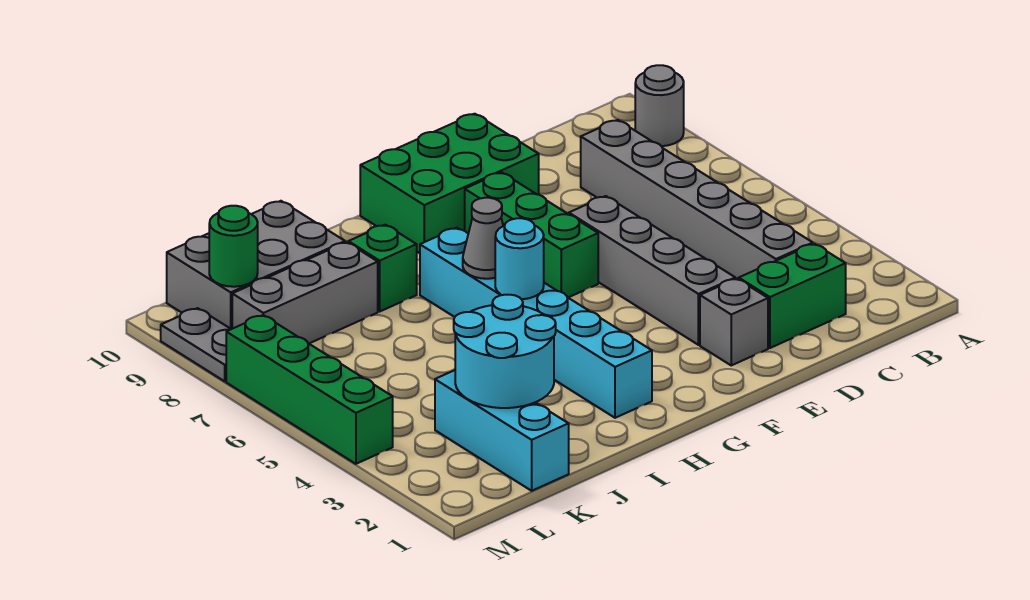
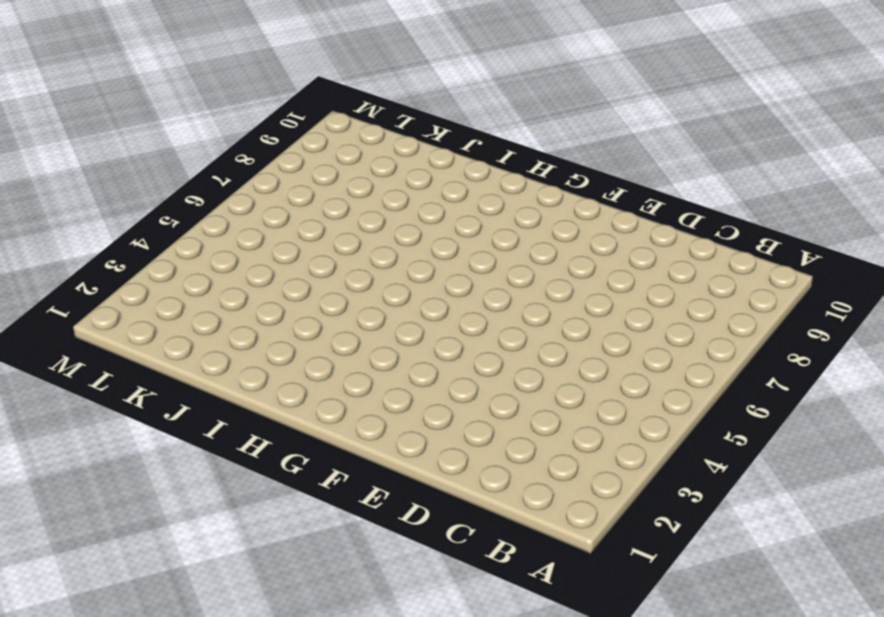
none -> grey round brick A9 level 1
none -> green brick C2:D2 level 1
none -> grey brick C3:C8 level 1

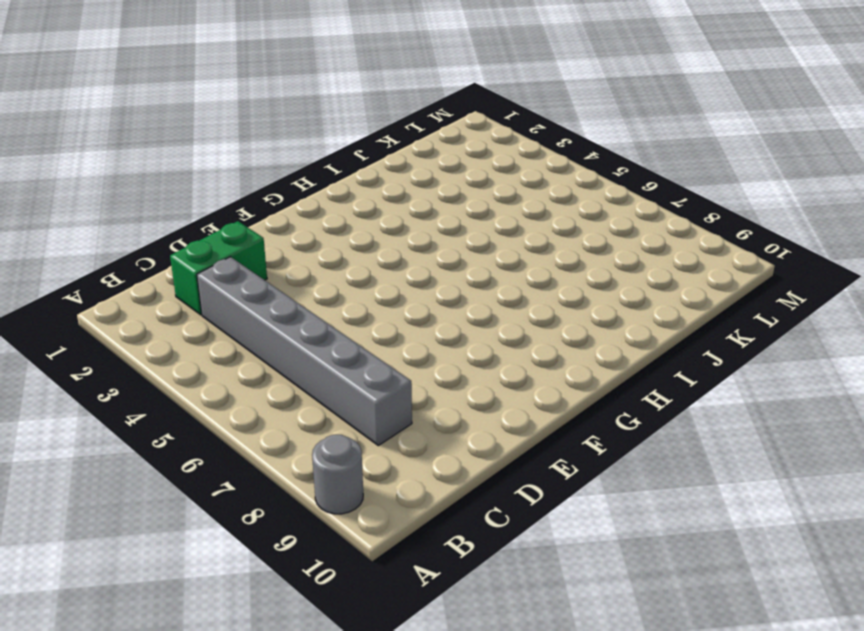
none -> grey brick E2 level 1
none -> grey brick E3:E6 level 1
none -> green brick E9:G10 level 1

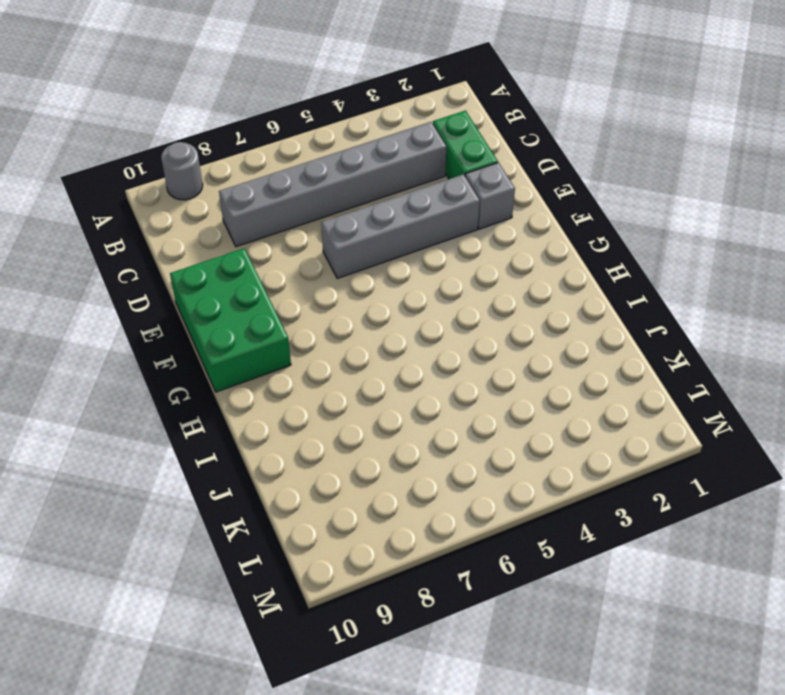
none -> green brick F6:F8 level 1
none -> cyan brick H2:H7 level 1
none -> green brick I8 level 1

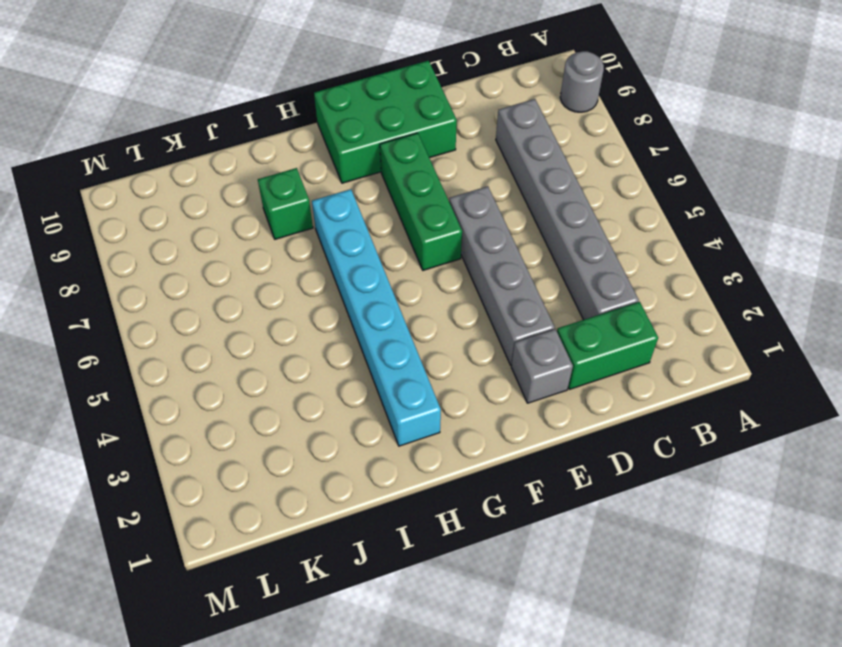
none -> grey brick J8:L8 level 1
none -> grey brick J9:L10 level 1
none -> cyan brick K1:K3 level 1

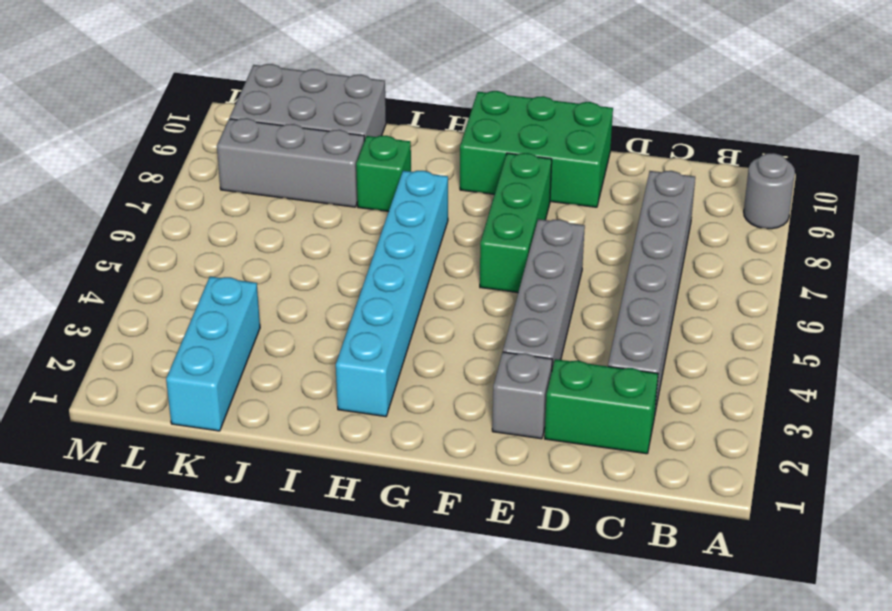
none -> green brick M4:M7 level 1
none -> grey plate M8:M9 level 1
none -> cyan round brick H5 level 2

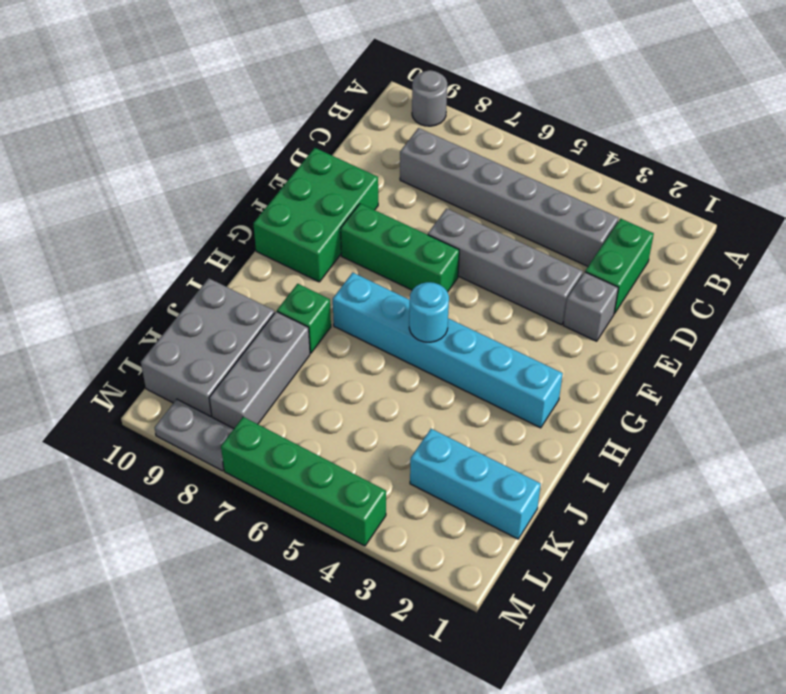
none -> grey cone H6 level 2
none -> cyan round brick J2:K3 level 2
none -> green round brick L9 level 2

